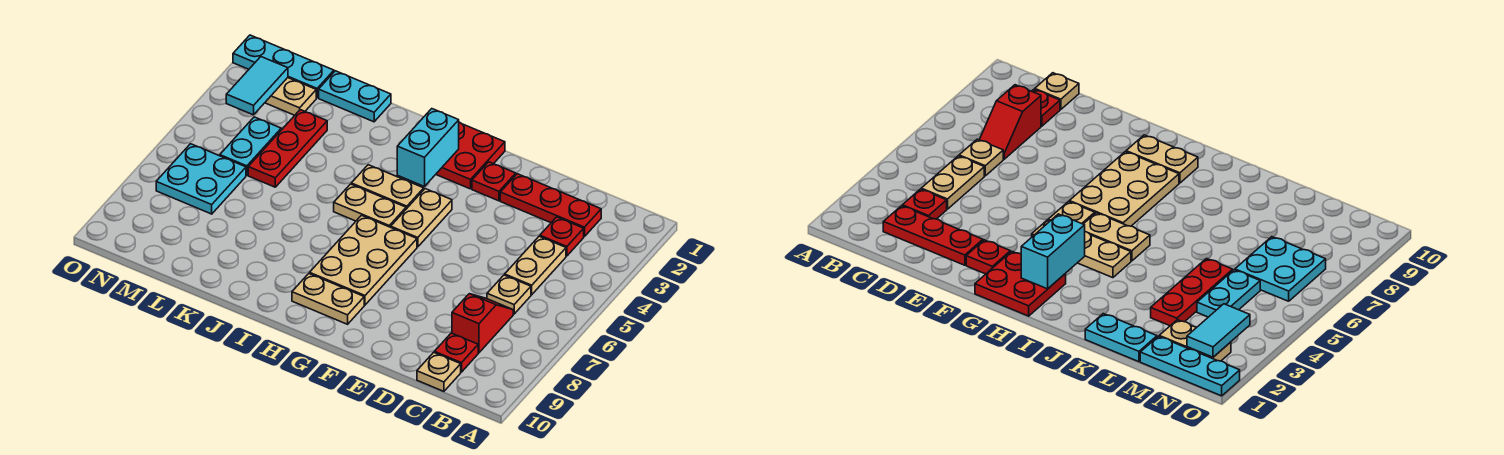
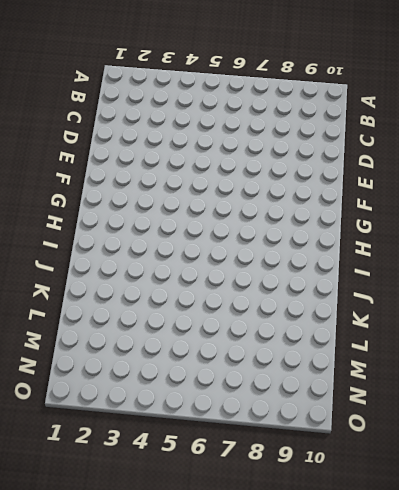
none -> red plate C2:E2 level 1
none -> red plate C3 level 1
none -> tan plate C4:C5 level 1

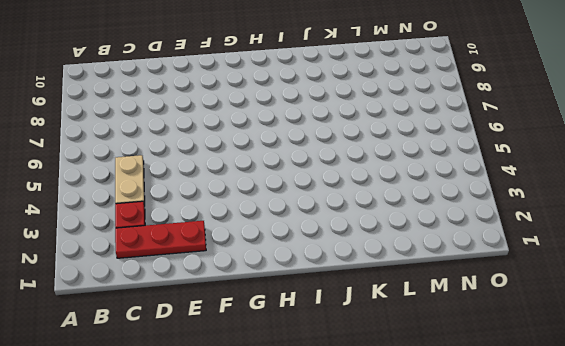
none -> tan plate C6 level 1
none -> red slope C7:C8 level 1 top 8
none -> red plate C9 level 1

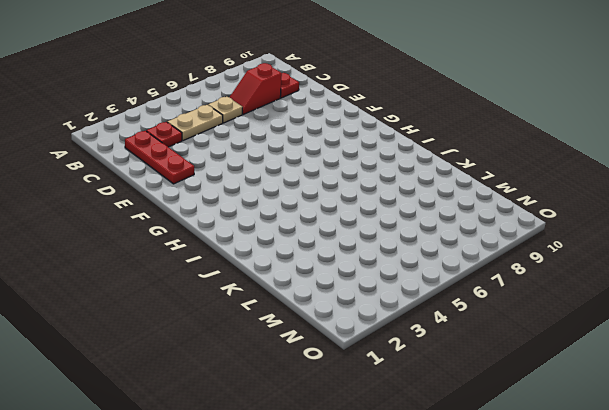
none -> tan plate C10 level 1
none -> red plate F2 level 1
none -> red plate G1:H2 level 1

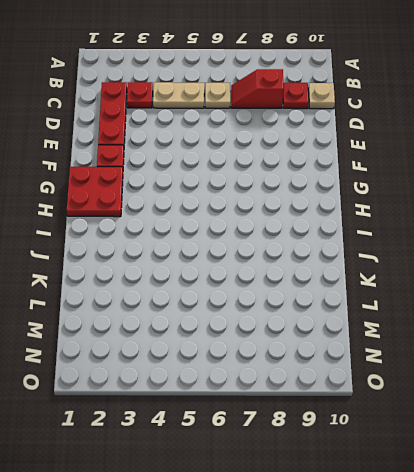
none -> tan plate G4:G5 level 1
none -> tan plate G6:H8 level 1
none -> tan plate G9:H9 level 1

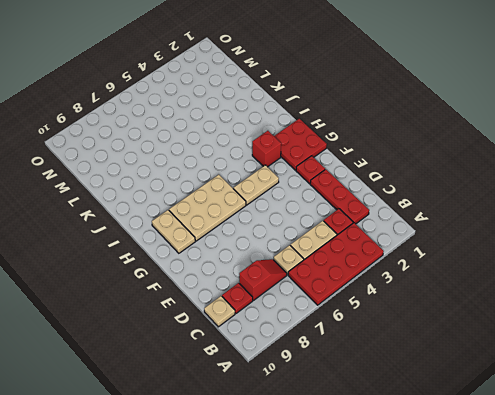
red plate A3:B6 level 1 -> none
red brick H3 level 1 -> none
none -> tan plate H4:I4 level 1
none -> tan plate H5:I5 level 1
none -> cyan plate K1:L1 level 1

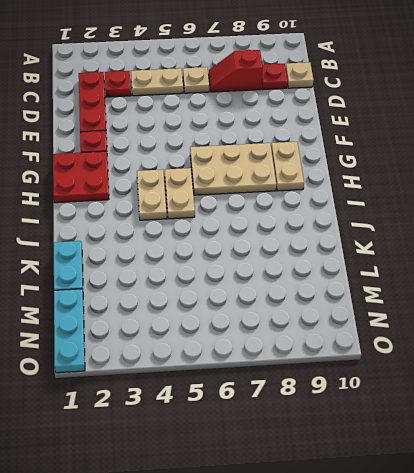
none -> tan plate G4:G5 level 1
none -> red plate L3:L5 level 1
none -> tan plate M2:N2 level 1

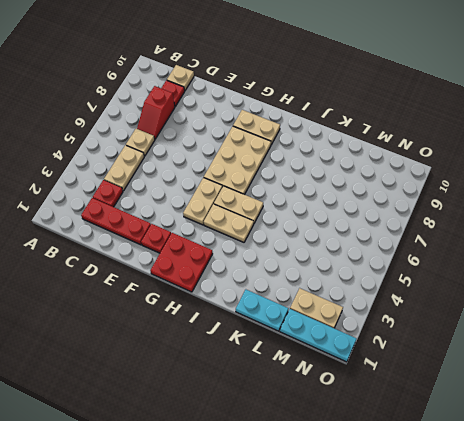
none -> red plate L3:L5 level 1
none -> cyan plate M4:M5 level 1
none -> cyan plate M6:N7 level 1

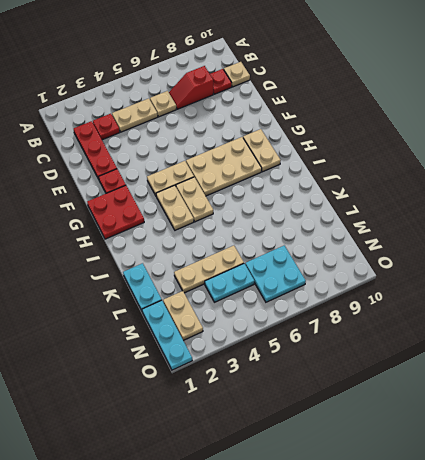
tan plate L3:L5 level 1 -> red plate L3:L5 level 1
none -> cyan brick H2:H3 level 2
none -> cyan tile N2:N3 level 2

